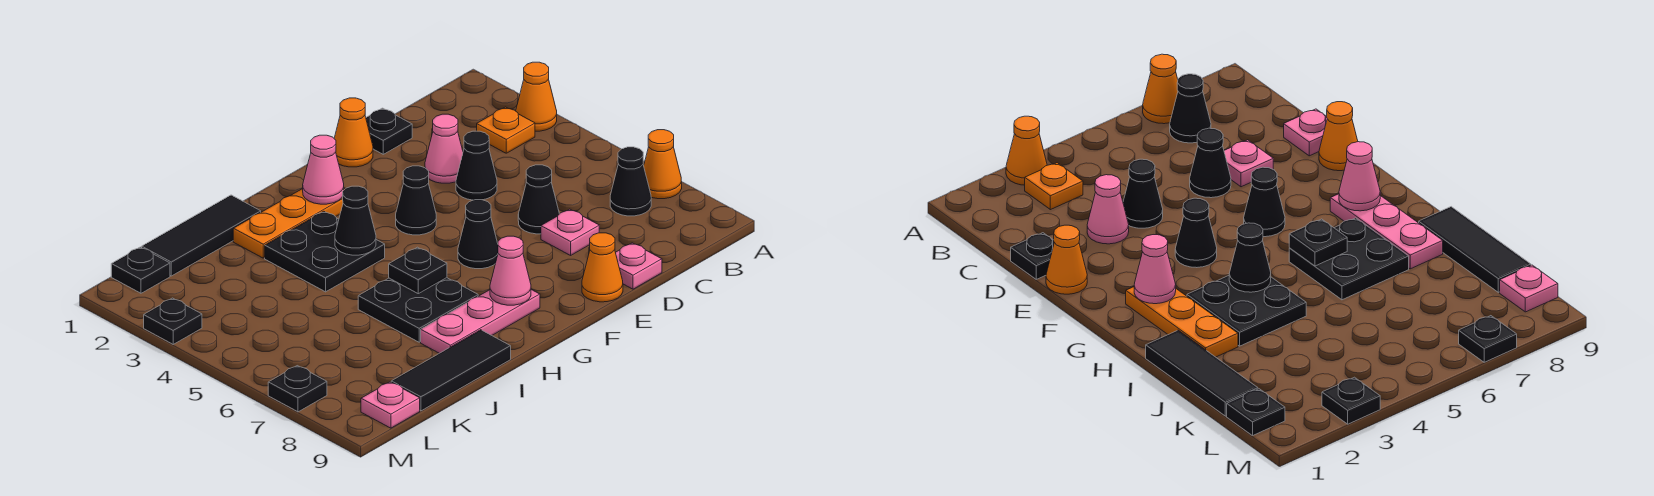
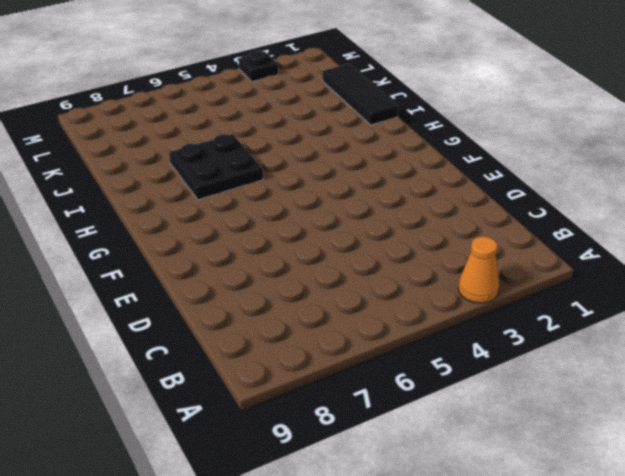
none -> orange cone A7 level 1
none -> orange plate B3 level 1
none -> black cone B7 level 1

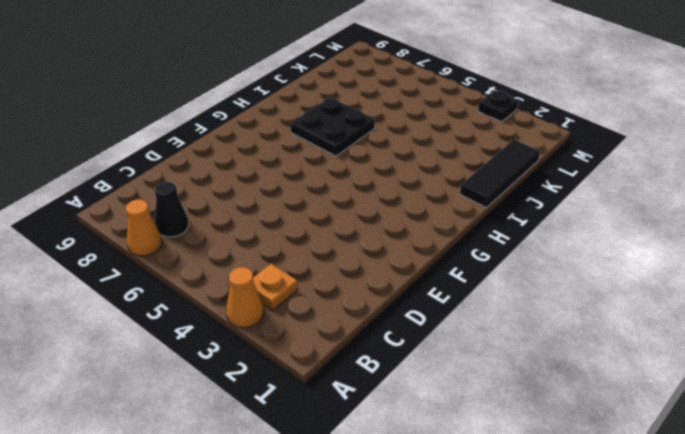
none -> black plate D1 level 1
none -> pink cone D3 level 1
none -> black cone D4 level 1

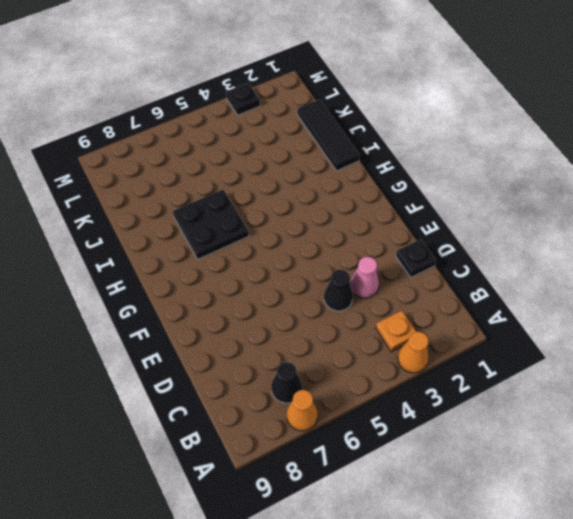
none -> black cone D6 level 1
none -> pink plate D7 level 1
none -> pink plate D9 level 1

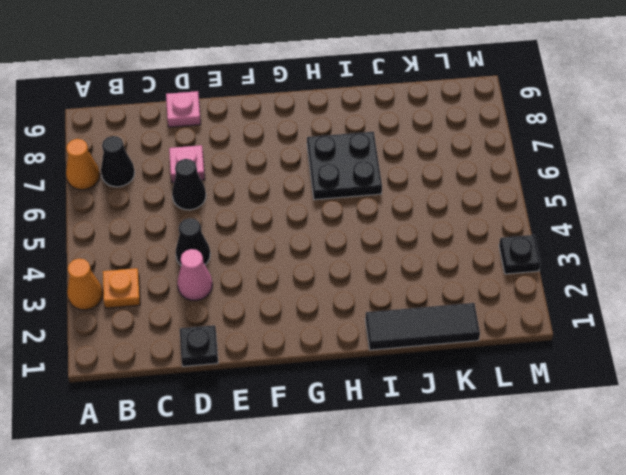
none -> orange cone E1 level 1
none -> orange cone E9 level 1
none -> black cone F4 level 1

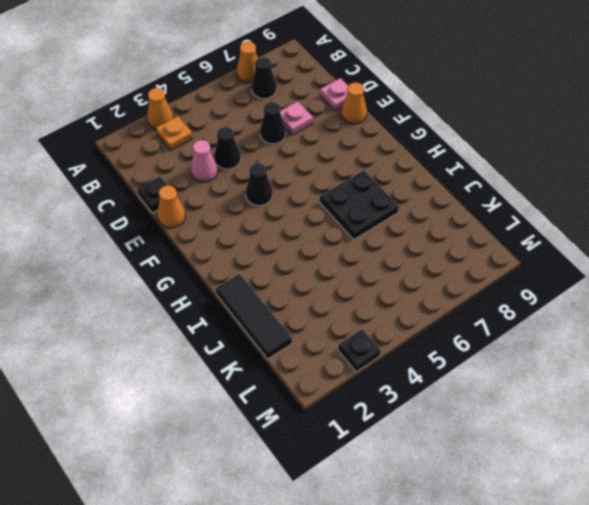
none -> black cone F6 level 1
none -> orange plate G2:I2 level 1
none -> pink plate G8:I8 level 1

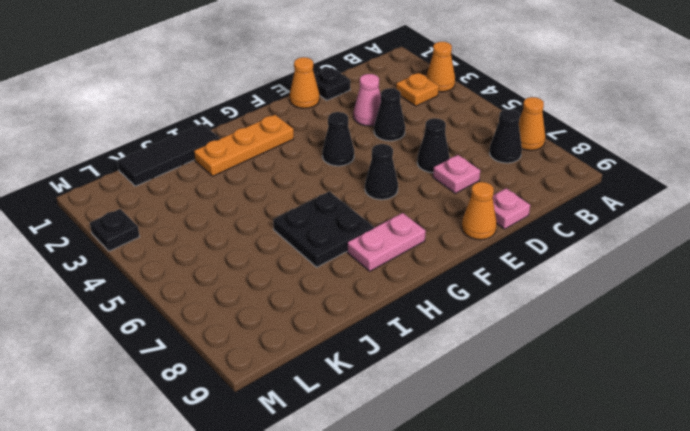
pink plate G8:H8 level 1 -> pink plate G8:I8 level 1
none -> black plate H3:I4 level 1
none -> black tile I9:K9 level 1
none -> black plate L1 level 1

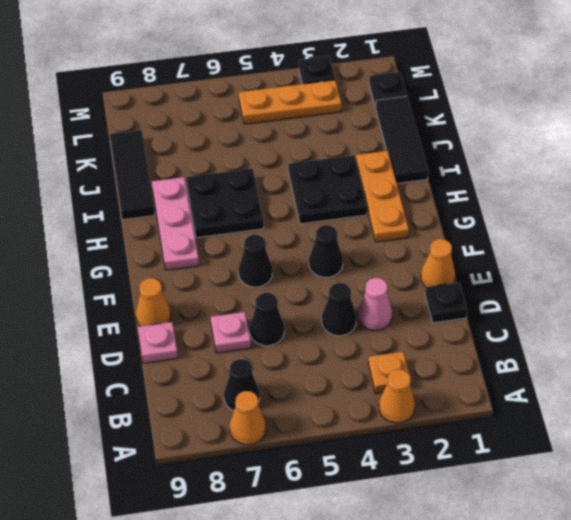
orange plate L3:L5 level 1 -> none
none -> pink plate L9 level 1
none -> black plate M7 level 1
none -> pink cone G2 level 2

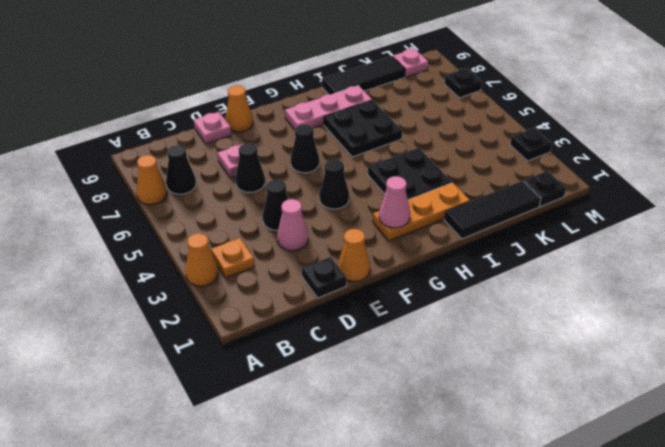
none -> pink cone G8 level 2
none -> black cone H4 level 2
none -> black plate H6 level 2

